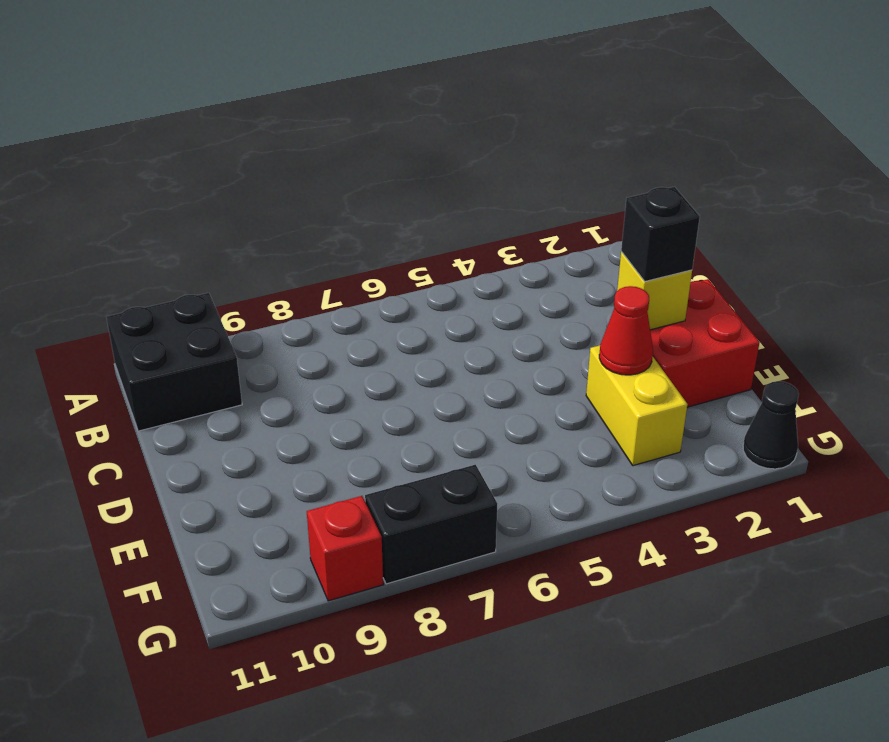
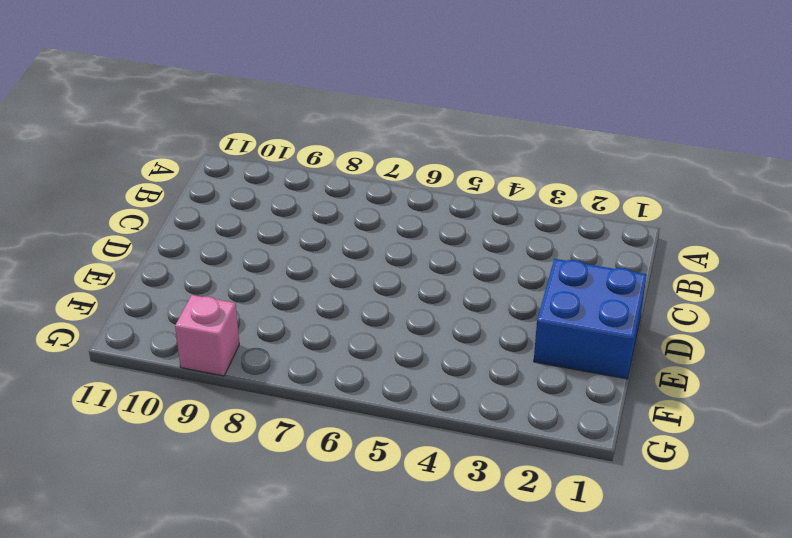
blue brick D1:E2 level 1 -> red brick D1:E2 level 1
pink brick G9 level 1 -> red brick G9 level 1
none -> black brick A10:B11 level 1
none -> yellow brick E3:F3 level 1

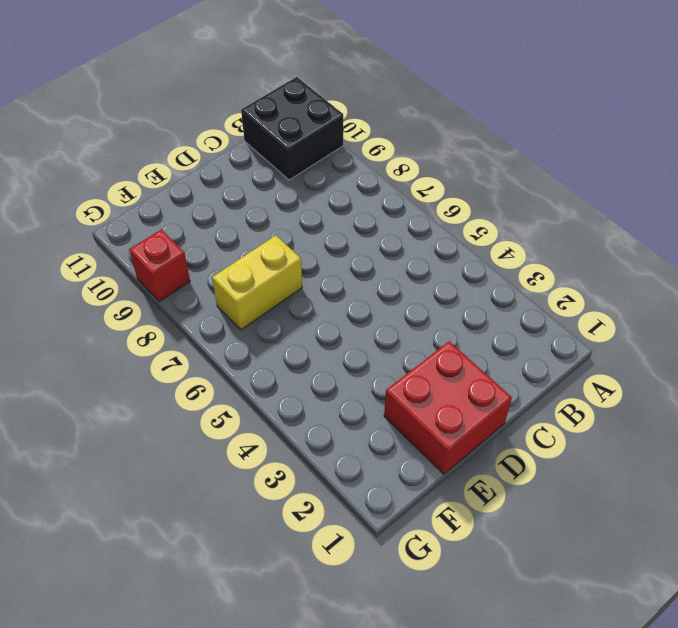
yellow brick E7:F7 level 1 -> yellow brick E3:F3 level 1
none -> black cone G1 level 1
none -> black brick G7:G8 level 1

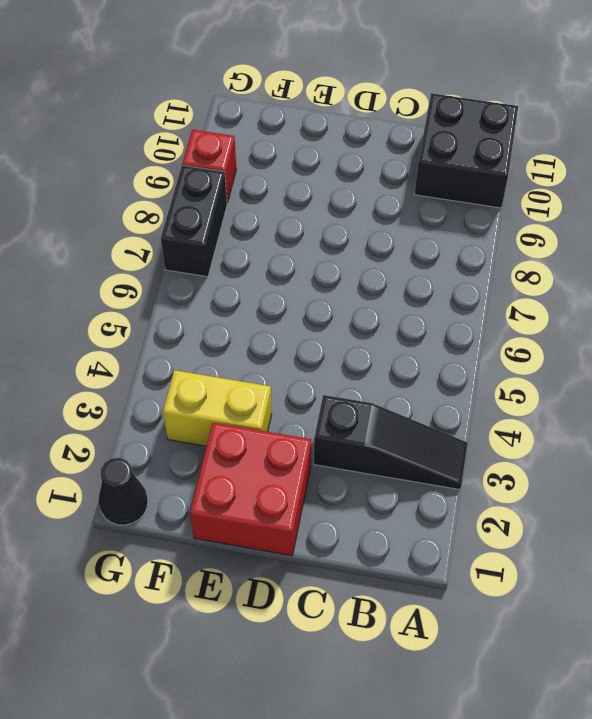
black slope A3:C3 level 1 top C -> none
none -> yellow brick D2 level 2
none -> red cone E3 level 2

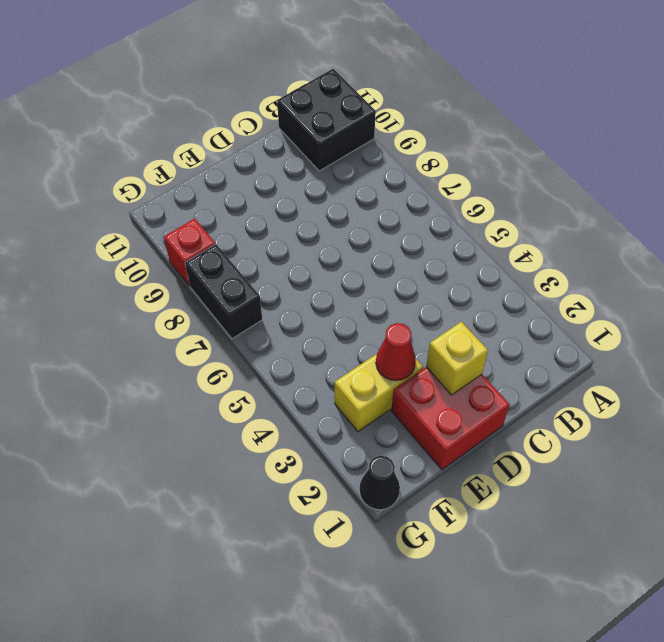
none -> black brick D2 level 3

